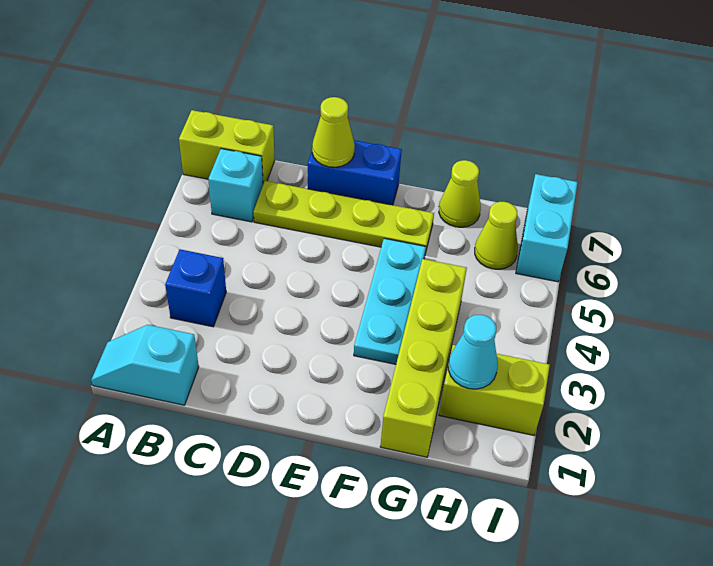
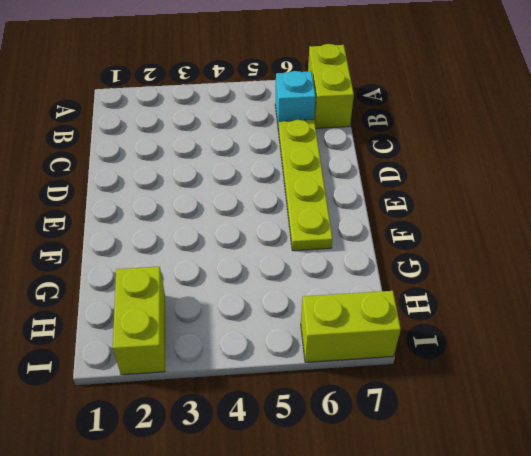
lime brick I6:I7 level 1 -> cyan brick I6:I7 level 1
none -> cyan slope A1:B1 level 1 top B
none -> blue brick B3 level 1
none -> blue brick D7:E7 level 1

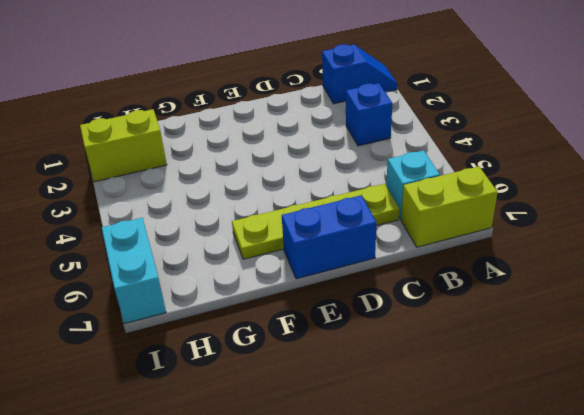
blue slope A1:B1 level 1 top B -> cyan slope A1:B1 level 1 top B
none -> cyan plate F3:F5 level 1
none -> lime brick G1:G4 level 1
none -> lime cone G7 level 1

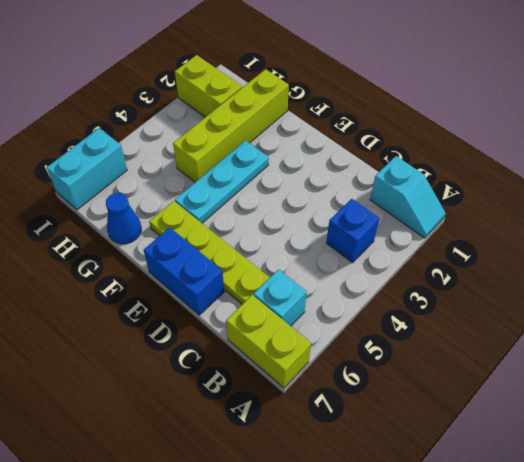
blue cone G7 level 1 -> lime cone G7 level 1
none -> lime cone H6 level 1
none -> lime cone D7 level 2
none -> cyan cone H2 level 2

